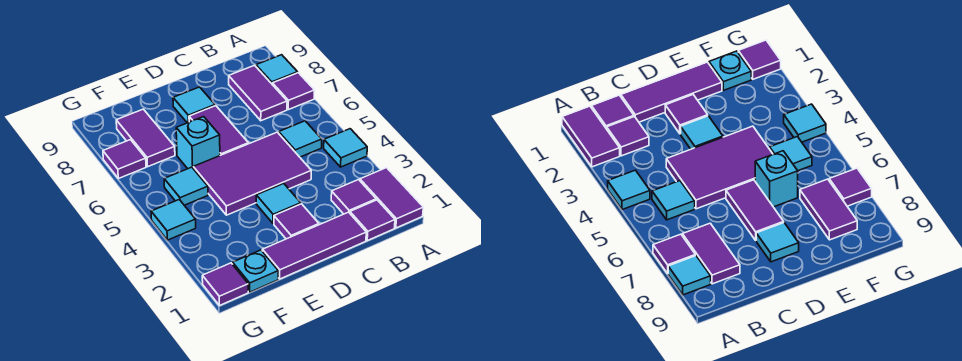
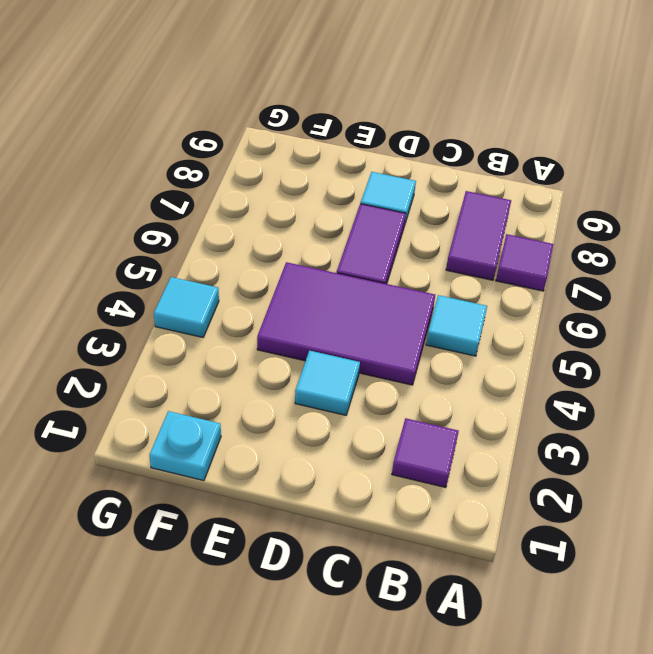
none -> purple tile A1:A2 level 1
none -> cyan tile A4 level 1
none -> cyan tile A8 level 1

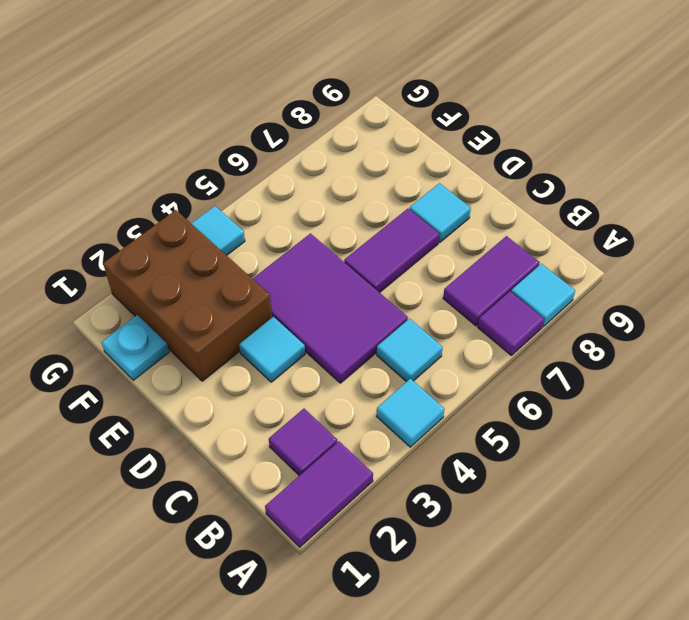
brown brick E2:G3 level 1 -> none
none -> purple tile B1 level 1
none -> purple tile C1:E1 level 1
none -> purple tile D2 level 1

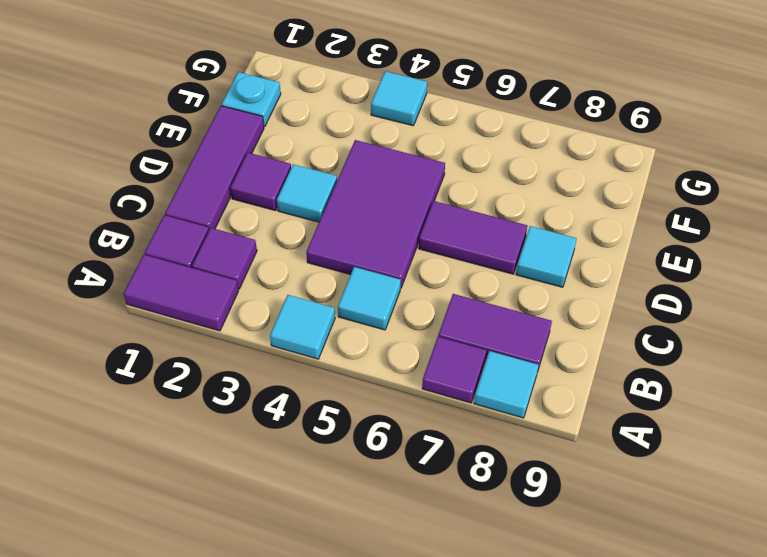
none -> cyan brick E6 level 1
none -> cyan tile F5 level 1
none -> purple tile F7:F8 level 1

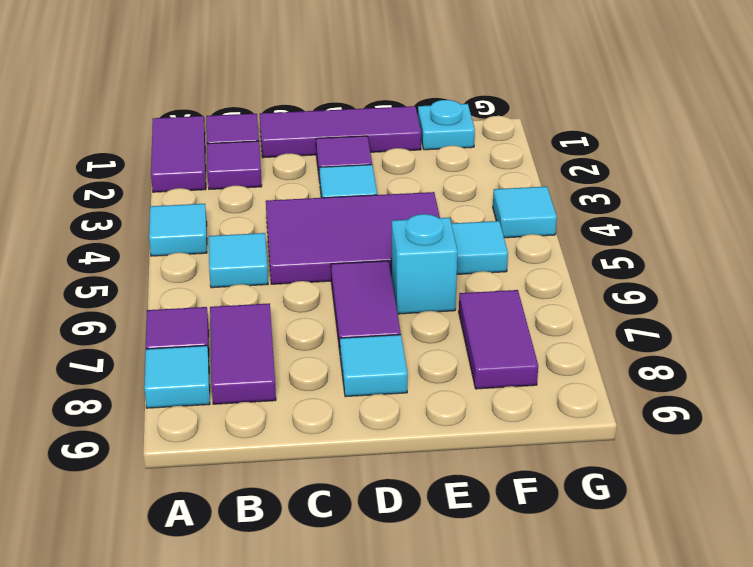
none -> purple tile G1 level 1
none -> purple tile G7 level 1

